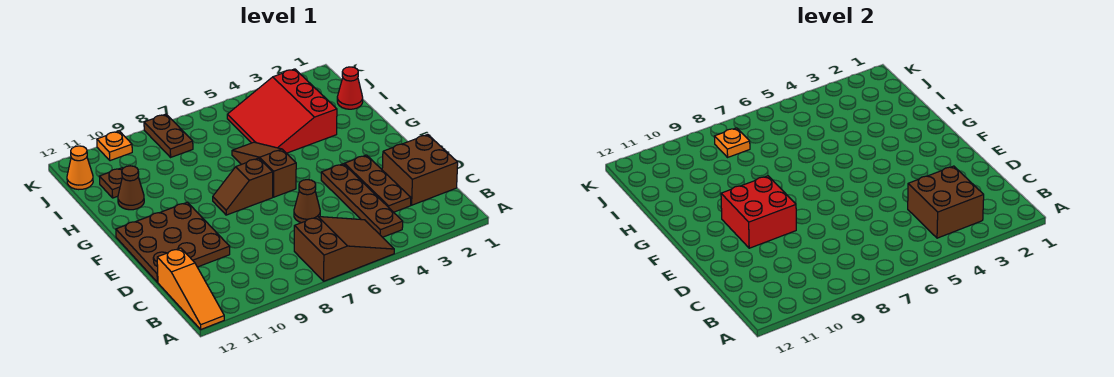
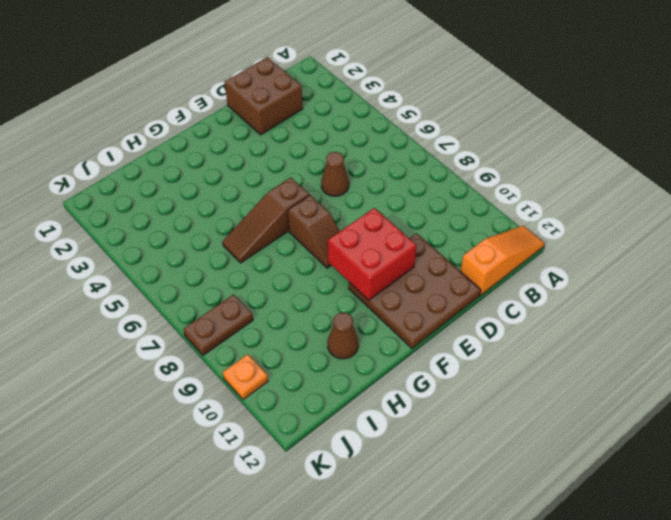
none -> brown slope A5:B7 level 1 top 7
none -> brown plate B4:E4 level 1
none -> brown plate C3:E3 level 1

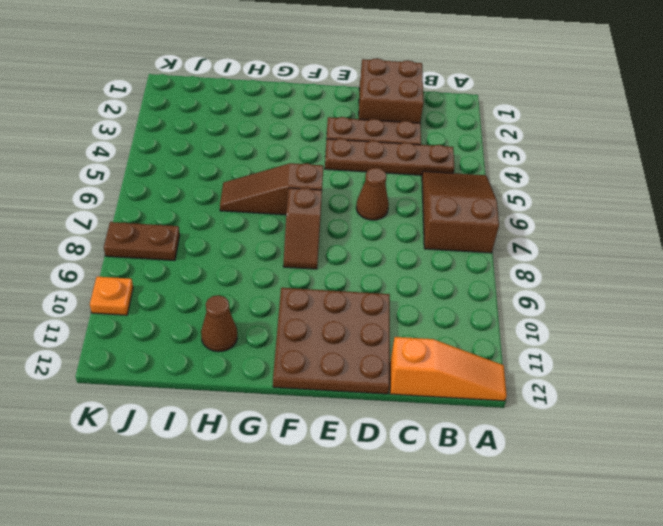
none -> red slope H3:J5 level 1 top 3
none -> red cone I1 level 1
none -> brown plate I11 level 1

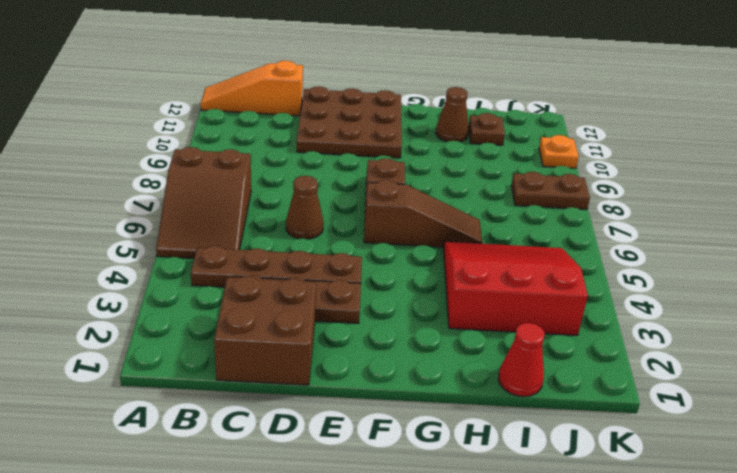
none -> orange cone J12 level 1
none -> brown brick B3:C4 level 2
none -> red brick E9:F10 level 2

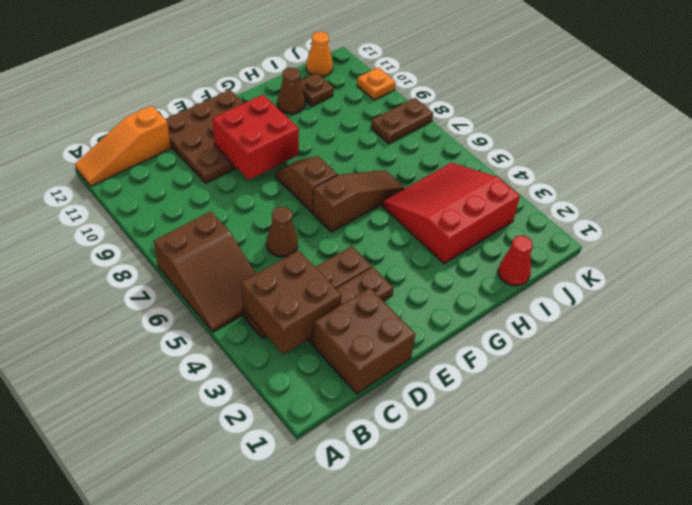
none -> orange plate J8 level 2

